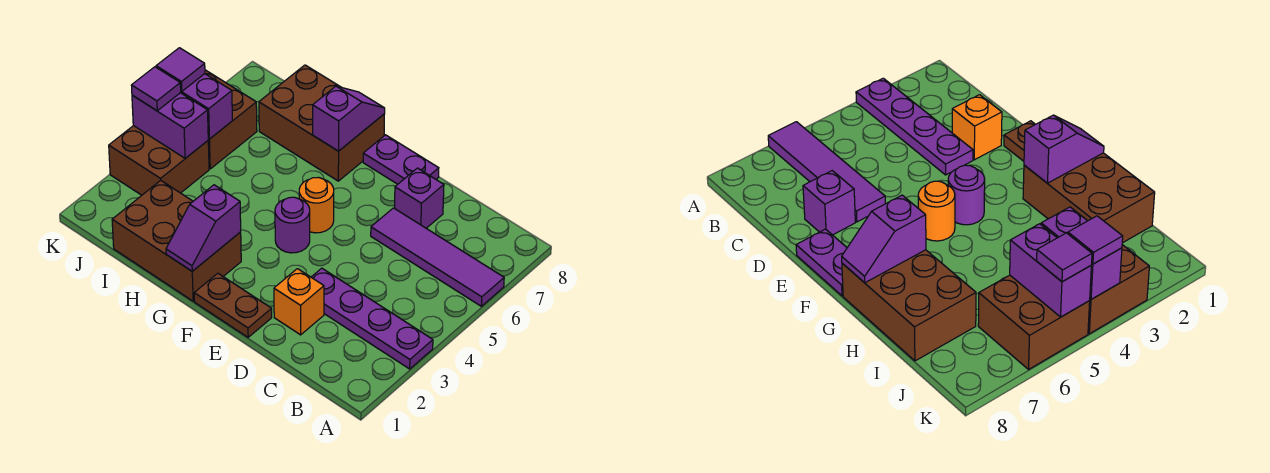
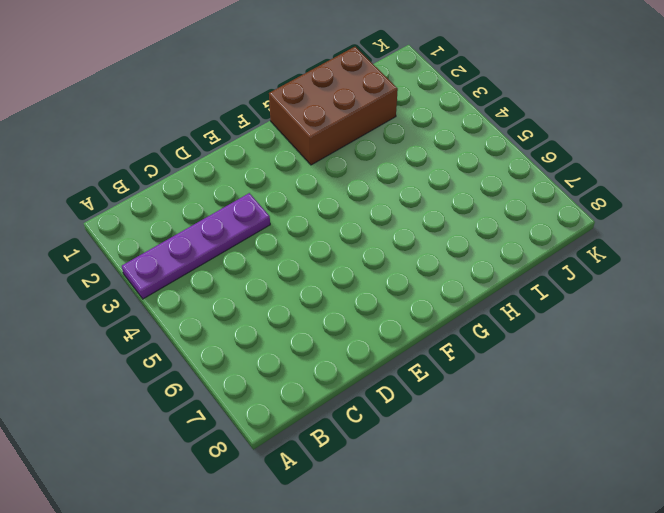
none -> purple tile A6:D6 level 1
none -> orange brick D2 level 1
none -> purple brick D7 level 1

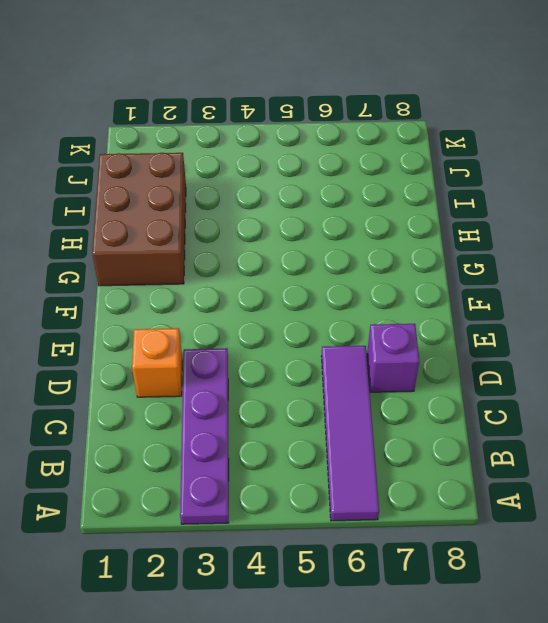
none -> brown plate E1:F1 level 1
none -> purple plate E8:F8 level 1
none -> purple round brick F4 level 1

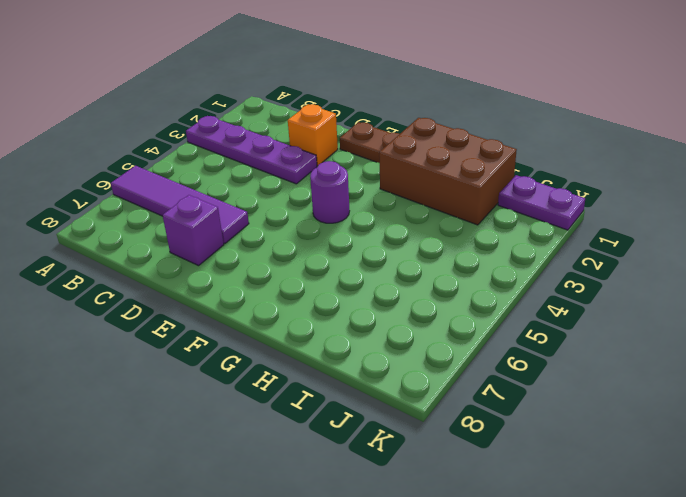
purple plate J1:K1 level 1 -> purple plate E8:F8 level 1
none -> orange round brick F5 level 1
none -> brown brick G7:I8 level 1
none -> brown brick J3:K4 level 1

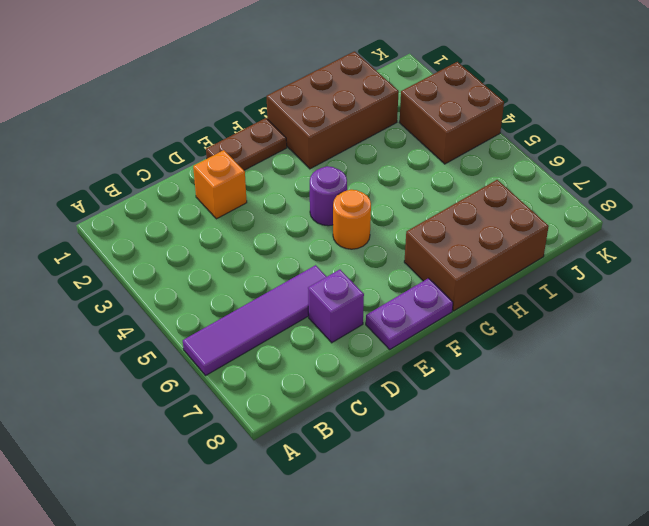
none -> purple plate A3:D3 level 1
none -> brown brick J5:K6 level 1
none -> purple slope G1:G2 level 2 top 2

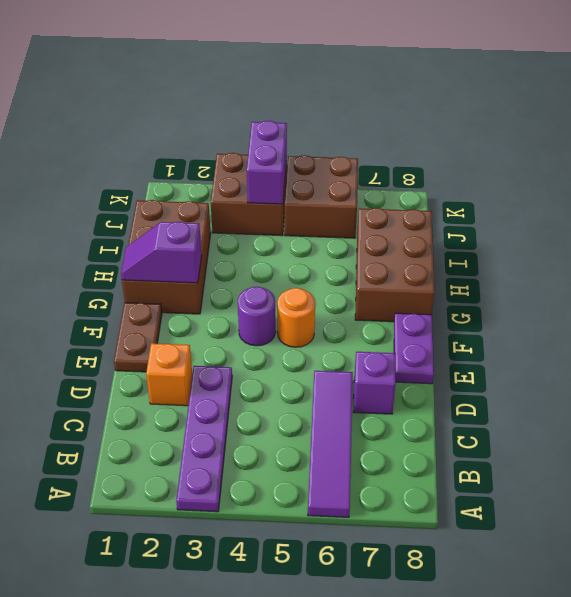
none -> purple slope G7:G8 level 2 top 7
none -> purple brick J5:K5 level 2
none -> purple tile K4 level 3

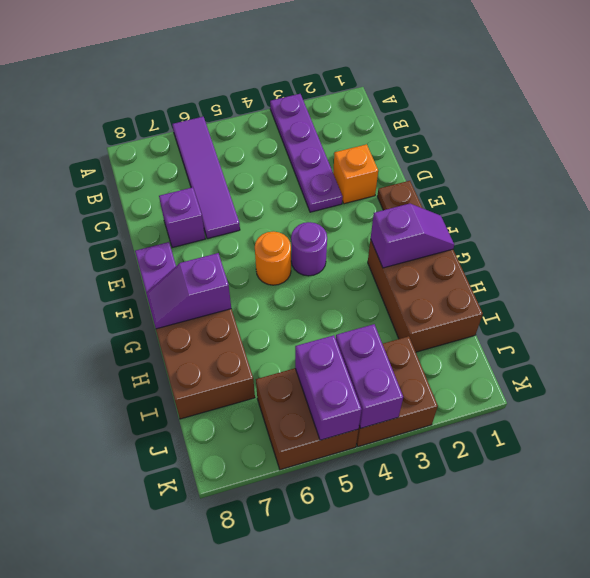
none -> purple tile K4 level 3
none -> purple tile K5 level 3

